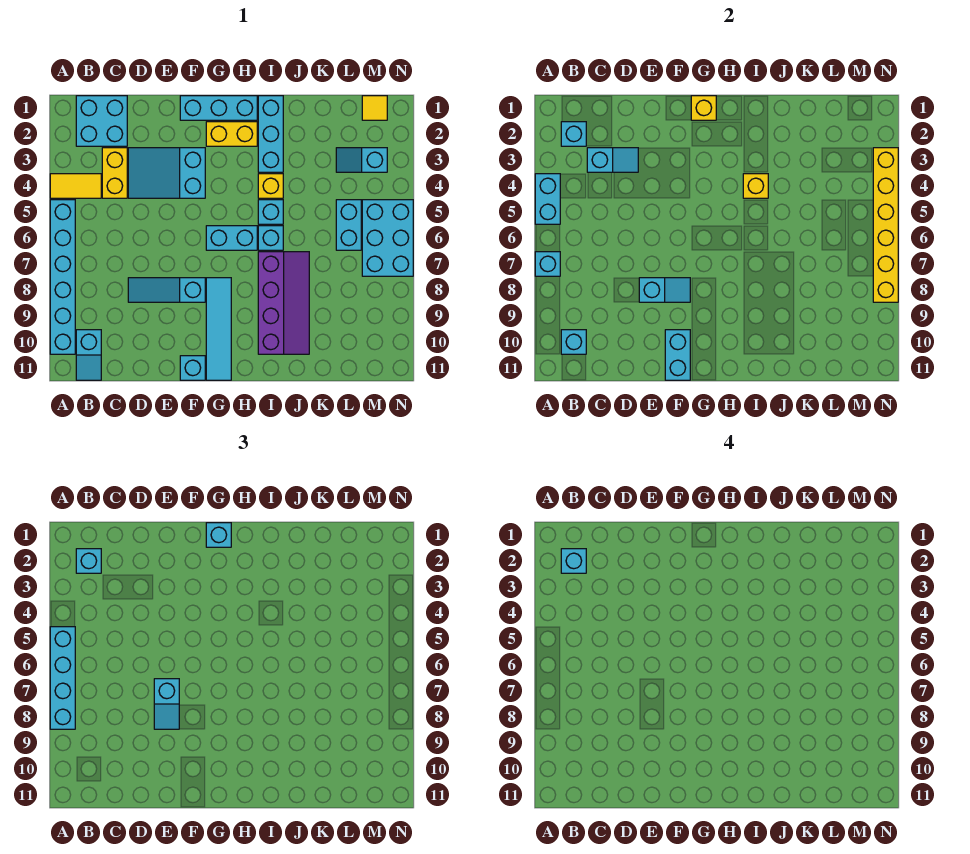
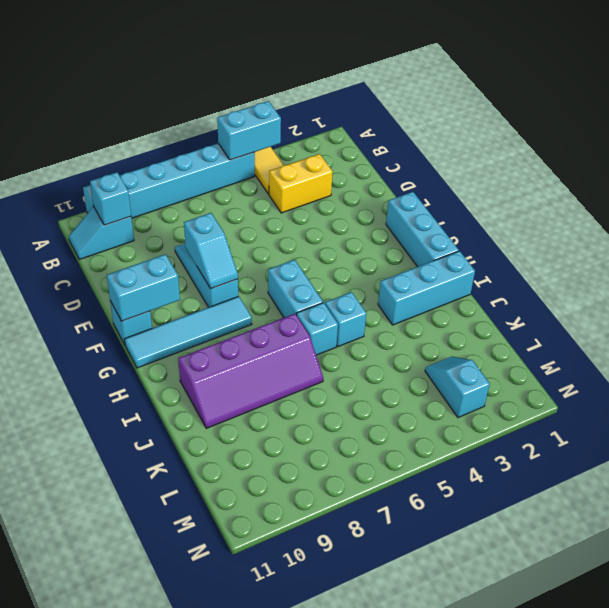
none -> cyan brick B1:C2 level 1
none -> cyan slope D3:F4 level 1 top F
none -> yellow brick G2:H2 level 1
none -> yellow brick I4 level 1

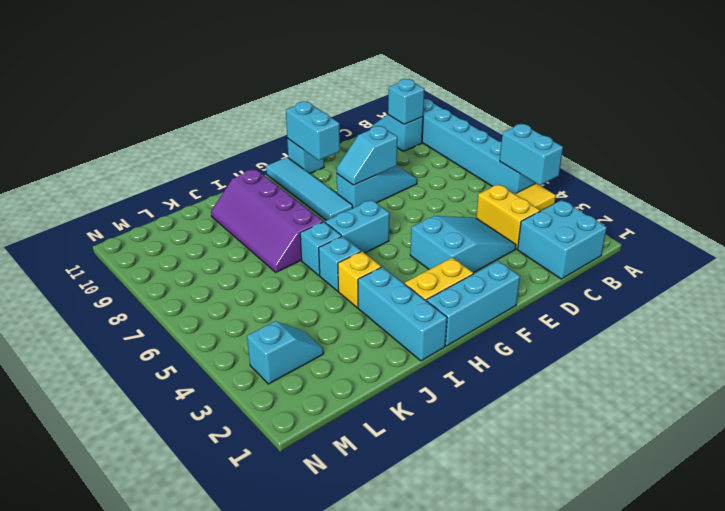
none -> cyan brick L5:L6 level 1
none -> yellow tile M1 level 1
none -> cyan brick M5:N7 level 1
none -> cyan brick A7 level 2

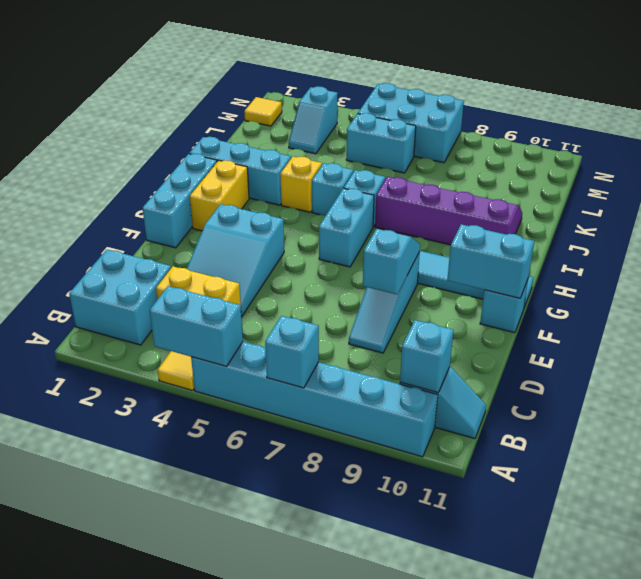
none -> cyan brick B2 level 2
none -> cyan slope C3:D3 level 2 top C
none -> yellow brick G1 level 2
none -> yellow brick I4 level 2

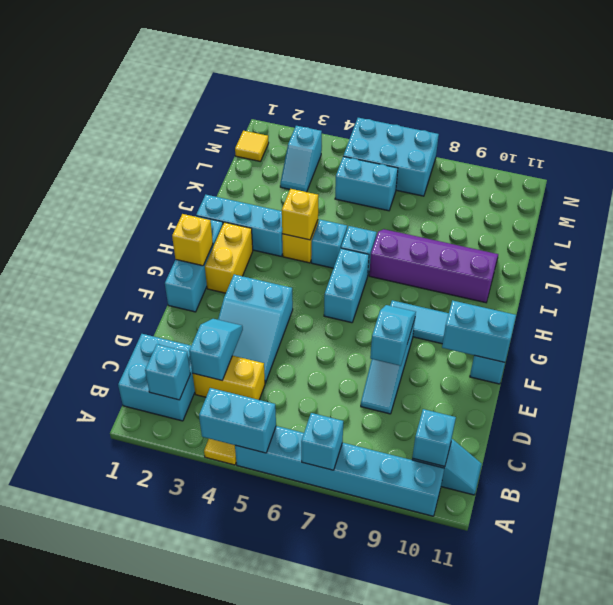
none -> yellow brick N3:N8 level 2
none -> cyan brick A5:A8 level 3
none -> cyan brick B2 level 3
none -> cyan slope E7:E8 level 3 top 7

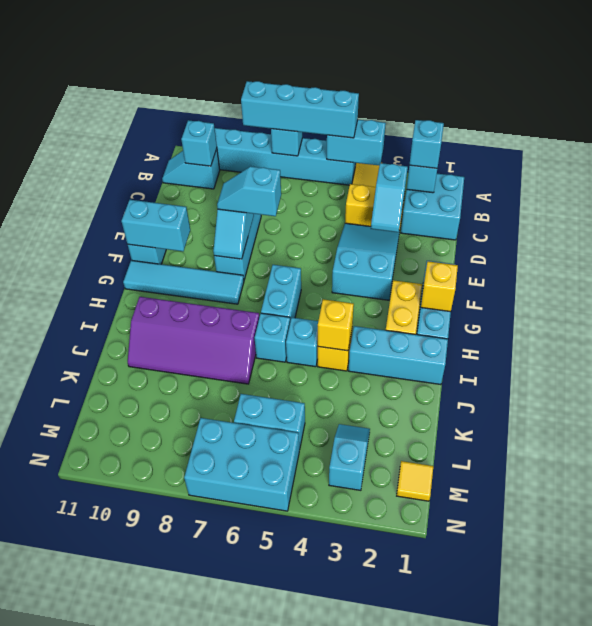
none -> yellow brick N3:N8 level 2
none -> cyan brick G1 level 3
none -> cyan brick B2 level 4

